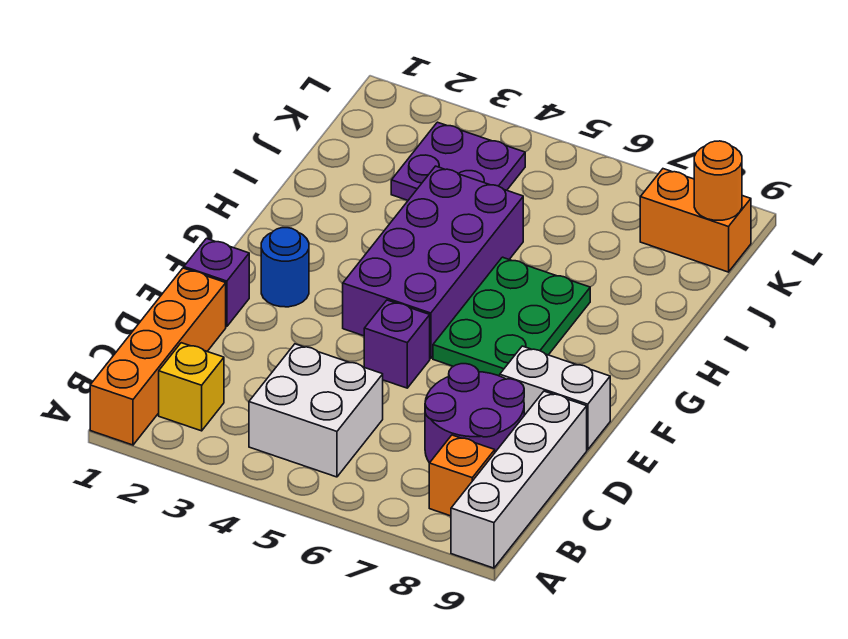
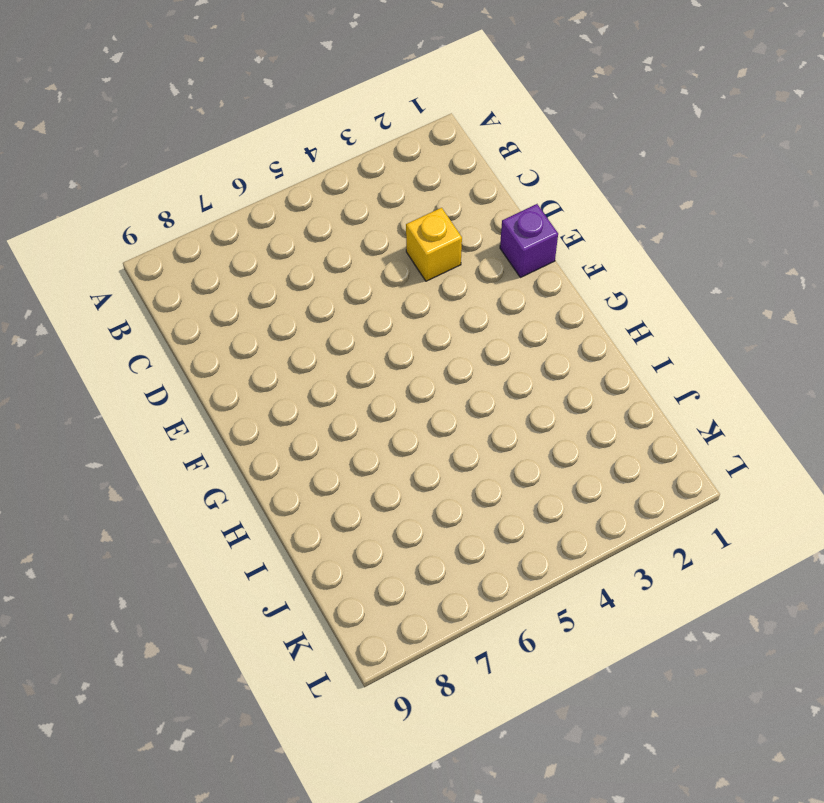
yellow brick D3 level 1 -> yellow brick B2 level 1
none -> orange brick A1:D1 level 1
none -> white brick A9:D9 level 1
none -> white brick B4:C5 level 1

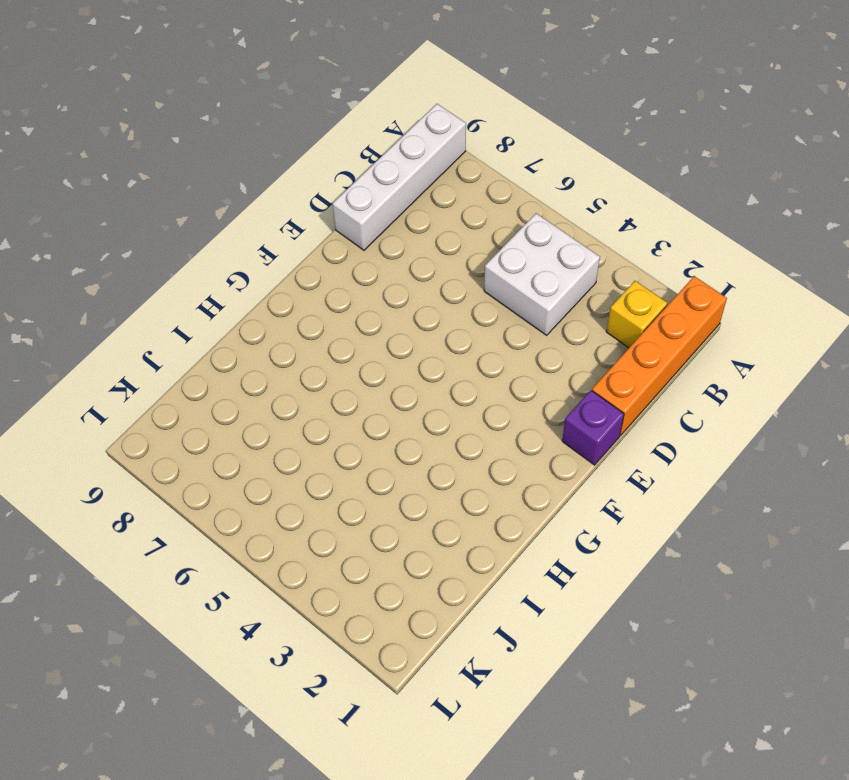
none -> orange brick B8 level 1
none -> purple round brick C7:D8 level 1
none -> purple brick E5 level 1

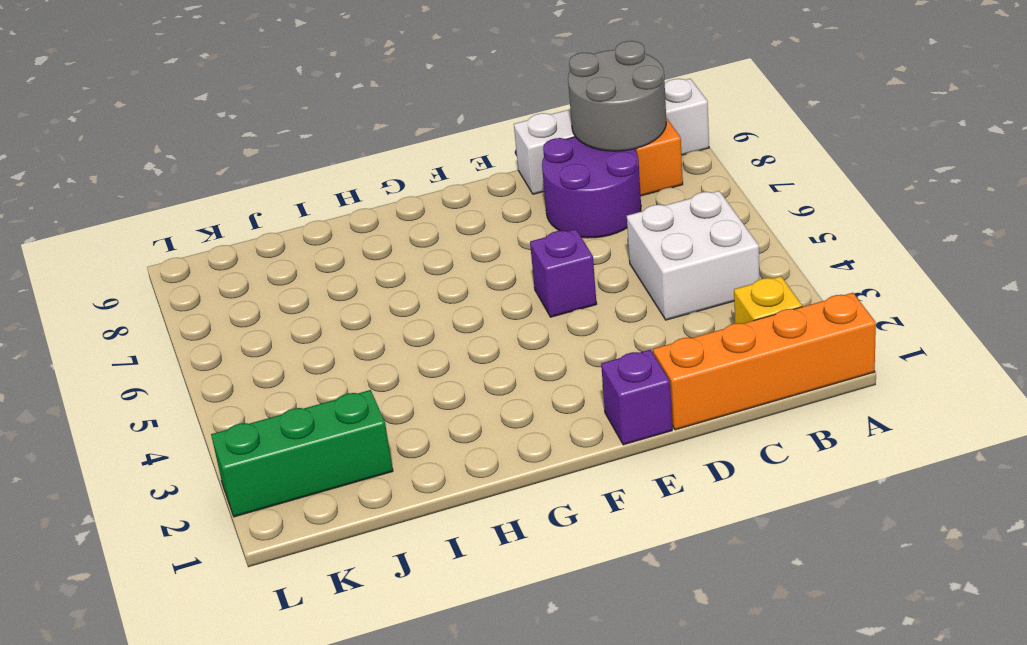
grey round brick B8:C9 level 2 -> none
green brick J2:L2 level 1 -> none
none -> white brick E8:E9 level 1
none -> blue round brick F2 level 1
none -> purple brick F4:I5 level 1

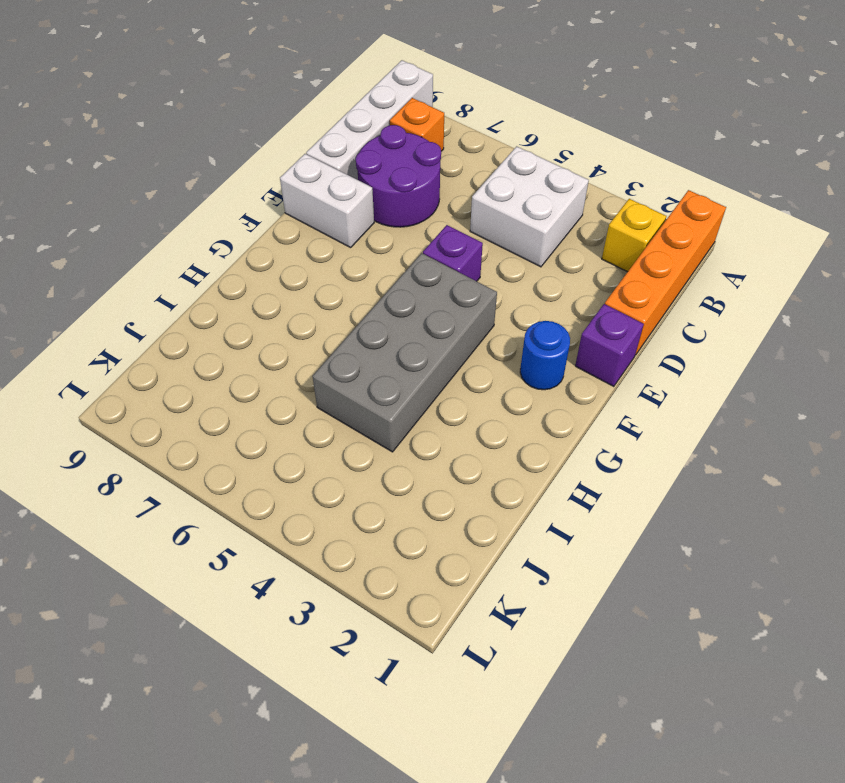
grey brick F4:I5 level 1 -> purple brick F4:I5 level 1
none -> green plate F6:H7 level 1
none -> purple plate J3:K4 level 1
none -> orange brick K8:K9 level 1

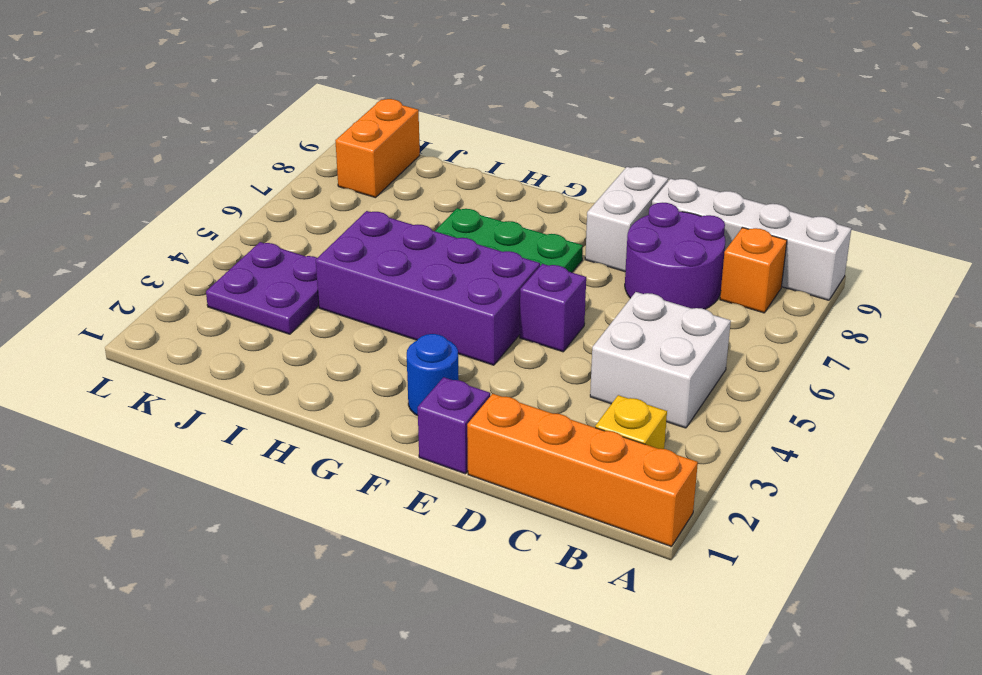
none -> orange round brick K9 level 2

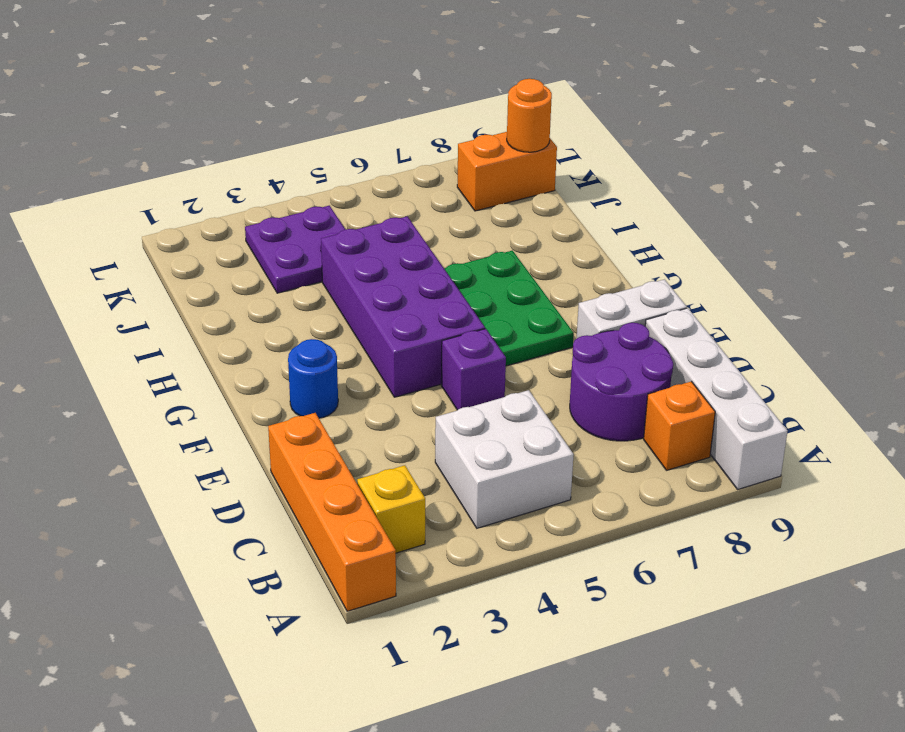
none -> purple brick E1 level 1

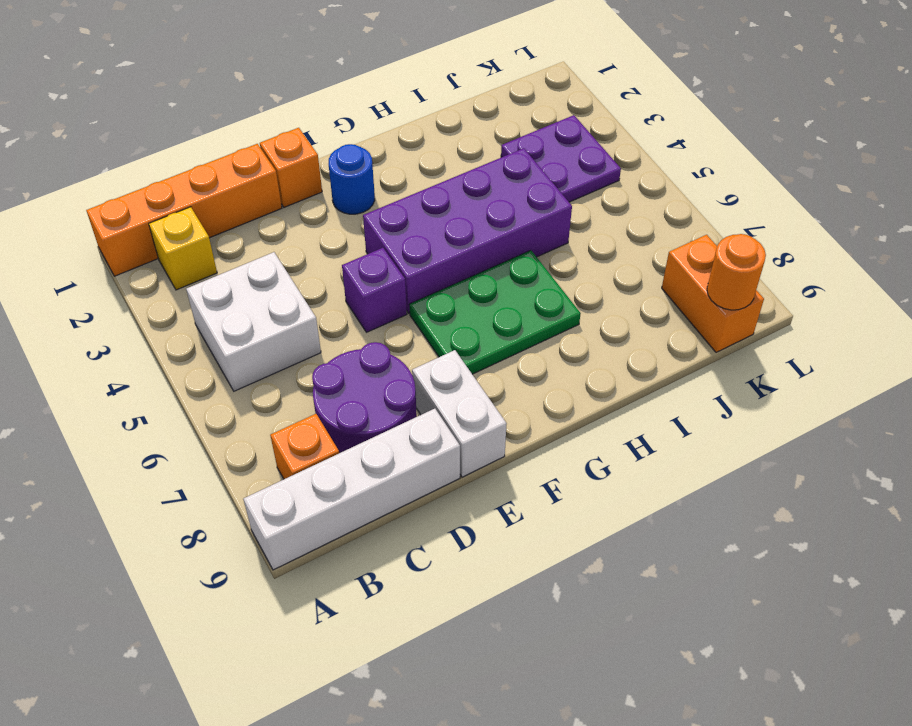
orange brick E1 level 1 -> purple brick E1 level 1

